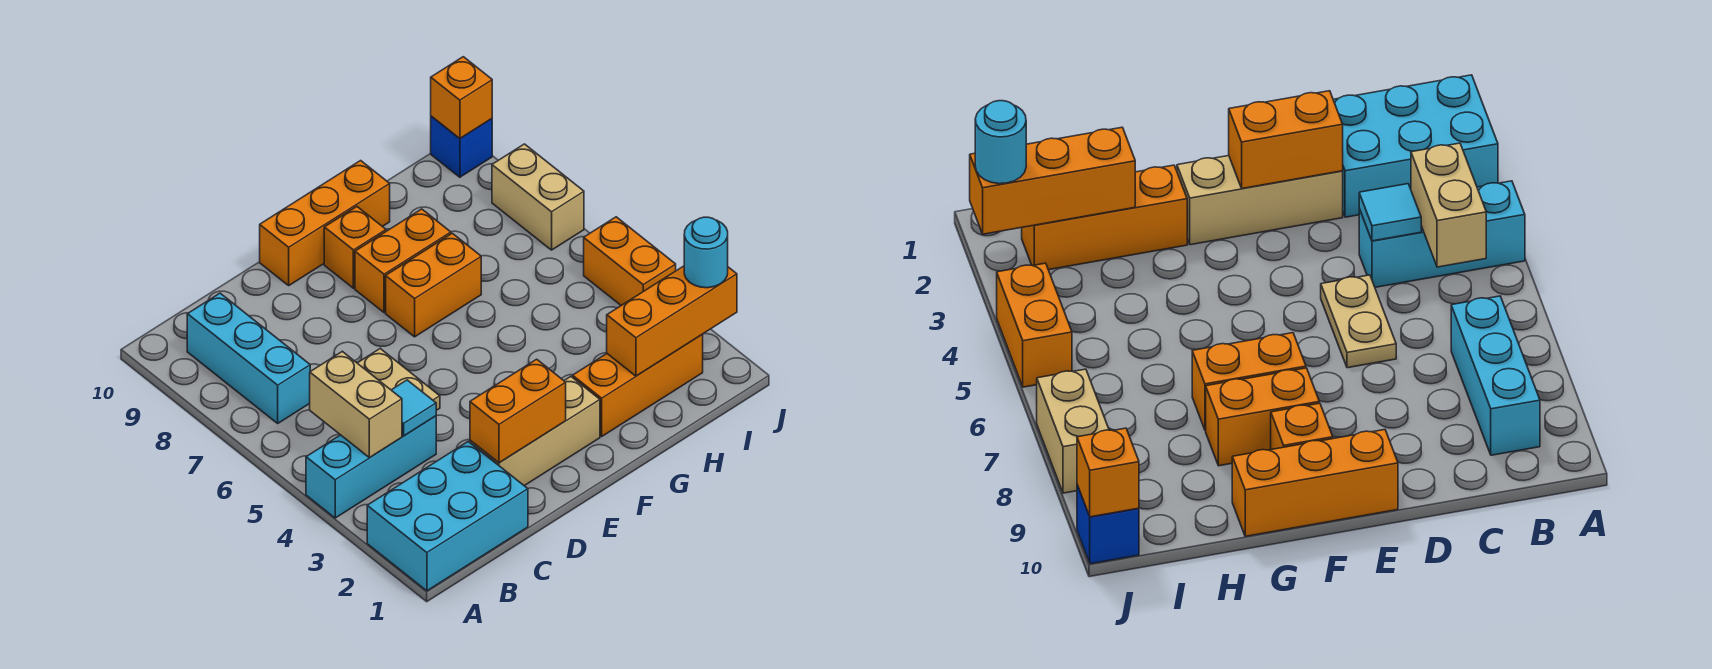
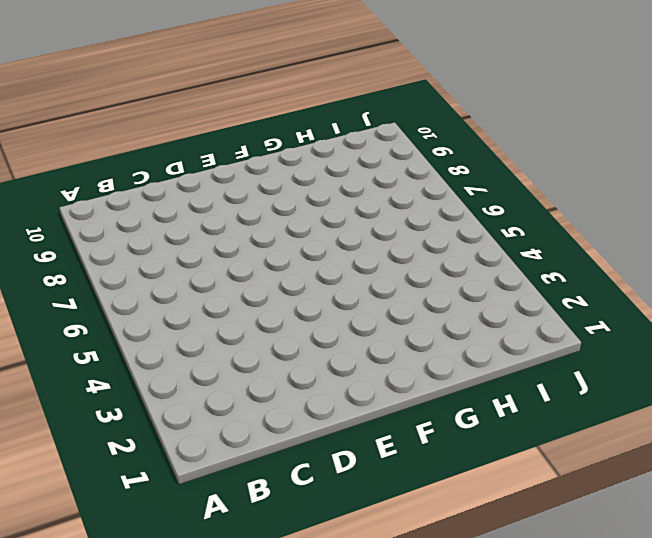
none -> cyan brick A1:C2 level 1
none -> cyan brick A4:C4 level 1
none -> cyan brick B7:B9 level 1

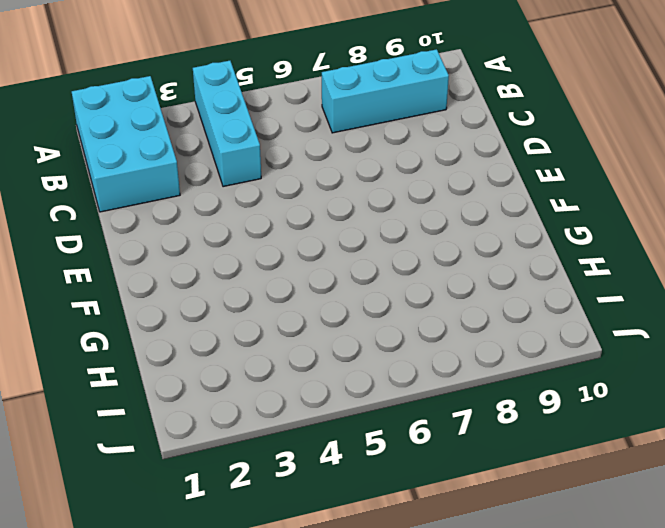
none -> tan brick D2:F2 level 1
none -> tan plate D5:D6 level 1
none -> orange brick E10:G10 level 1

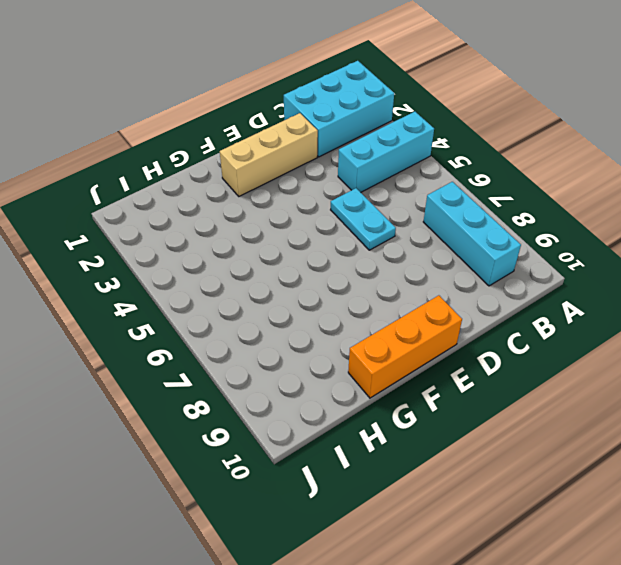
cyan plate D5:D6 level 1 -> tan plate D5:D6 level 1
none -> orange brick F7:G7 level 1
none -> orange brick F8:G8 level 1
none -> orange brick F9 level 1

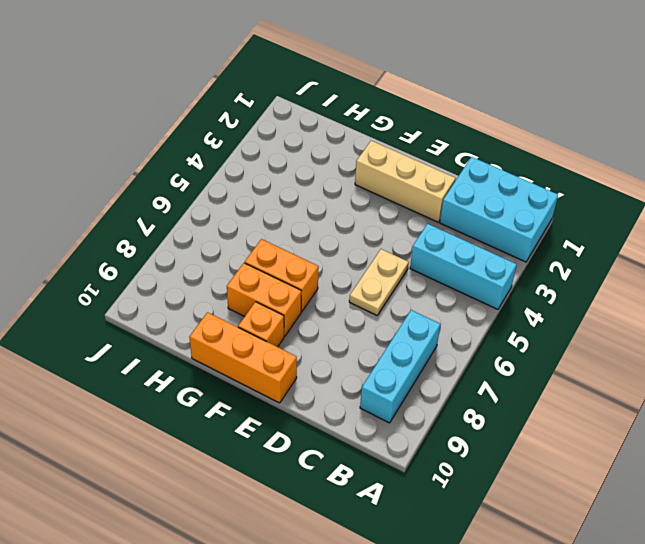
none -> orange brick G2:I2 level 1
none -> orange brick J4:J5 level 1
none -> tan brick J7:J8 level 1

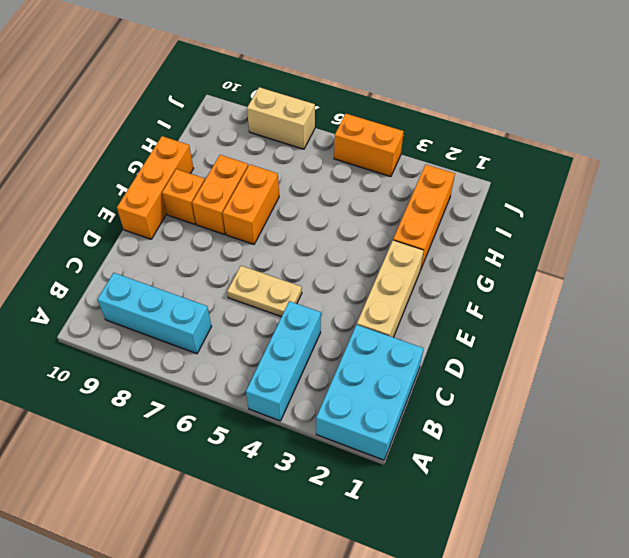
none -> blue brick J10 level 1
none -> tan brick B4:B5 level 2
none -> cyan tile C4 level 2

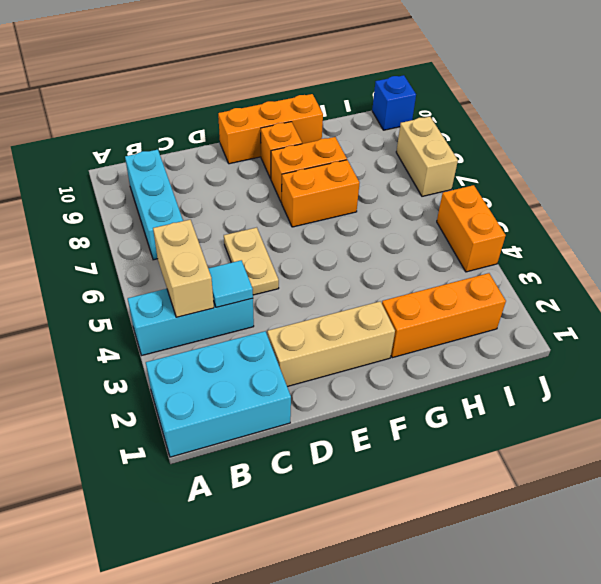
none -> orange brick D2:E2 level 2
none -> orange brick H2:J2 level 2
none -> orange brick J10 level 2

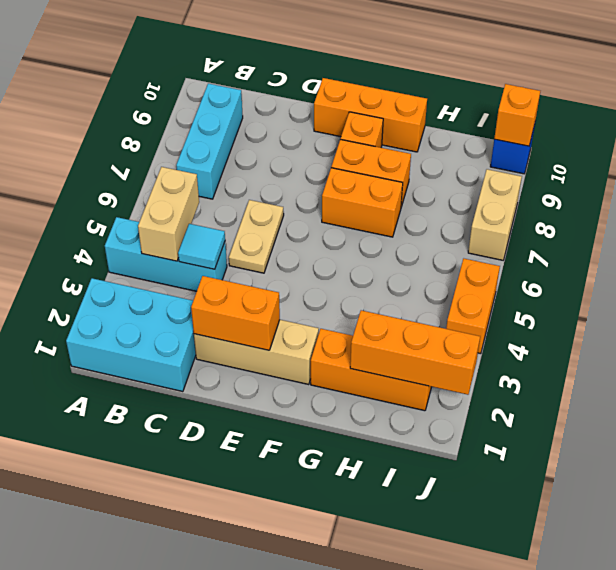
none -> cyan round brick J2 level 3

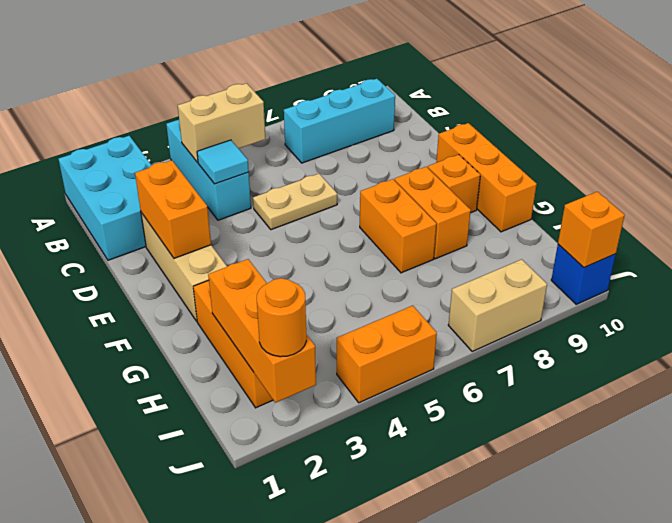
orange round brick J2 level 3 -> cyan round brick J2 level 3

